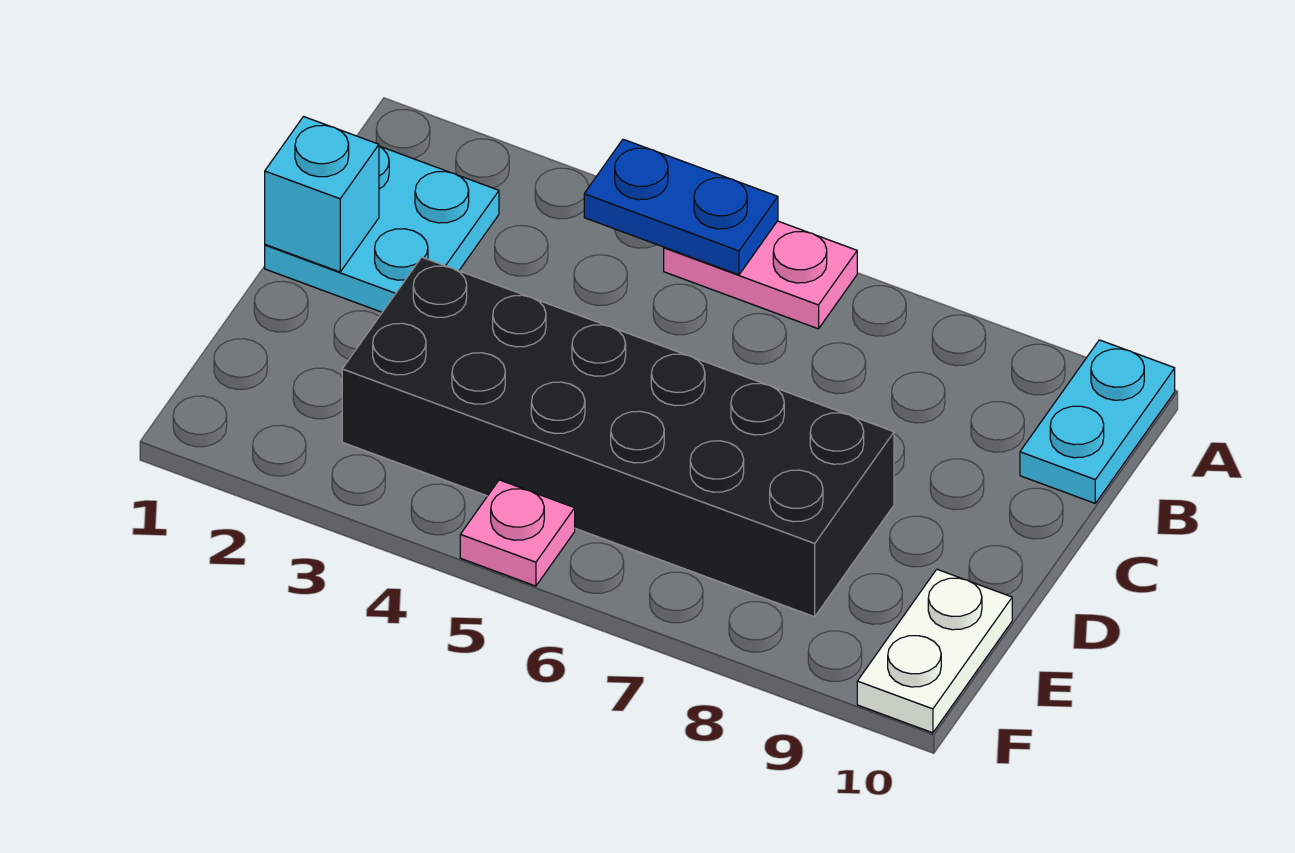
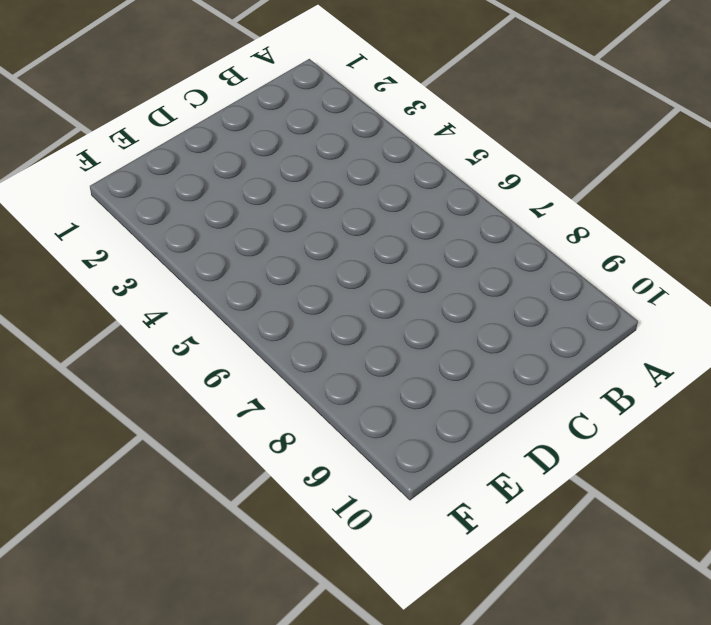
none -> pink plate A5:A6 level 1
none -> cyan plate A10:B10 level 1

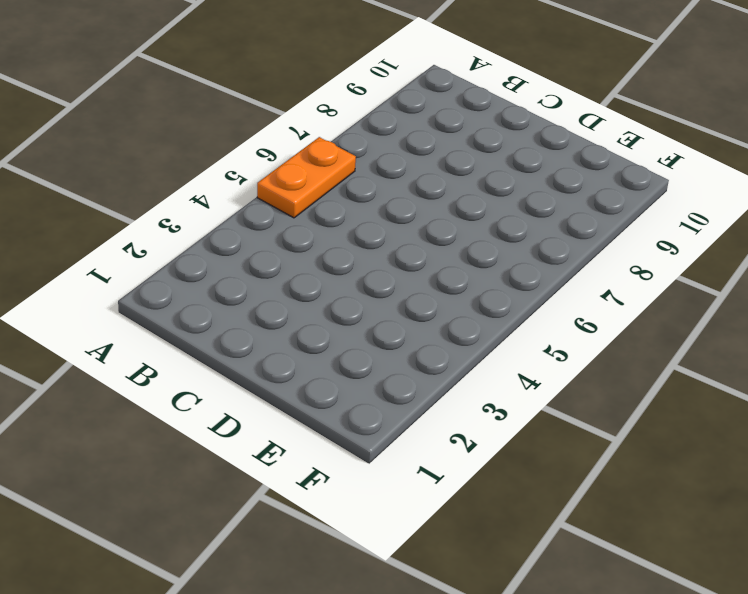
orange plate A5:A6 level 1 -> pink plate A5:A6 level 1
none -> cyan plate A10:B10 level 1
none -> cyan plate B1:C2 level 1

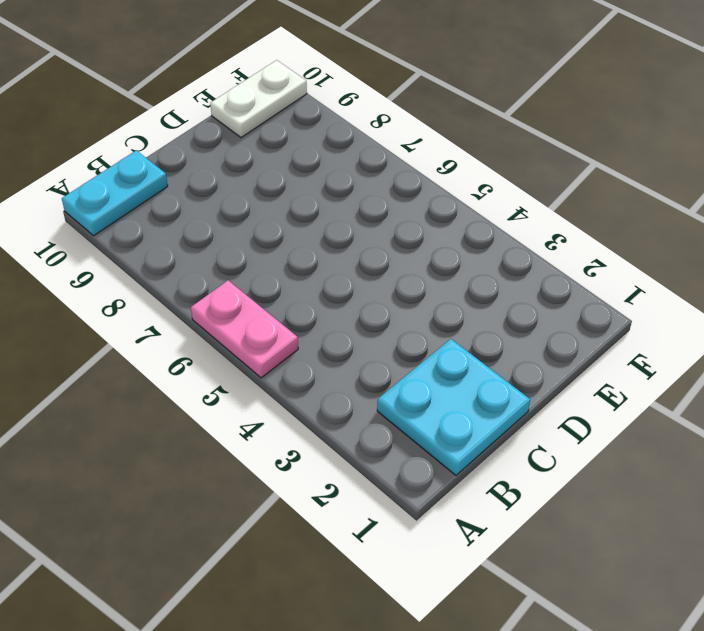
none -> black brick D3:E8 level 1
none -> pink plate F5 level 1

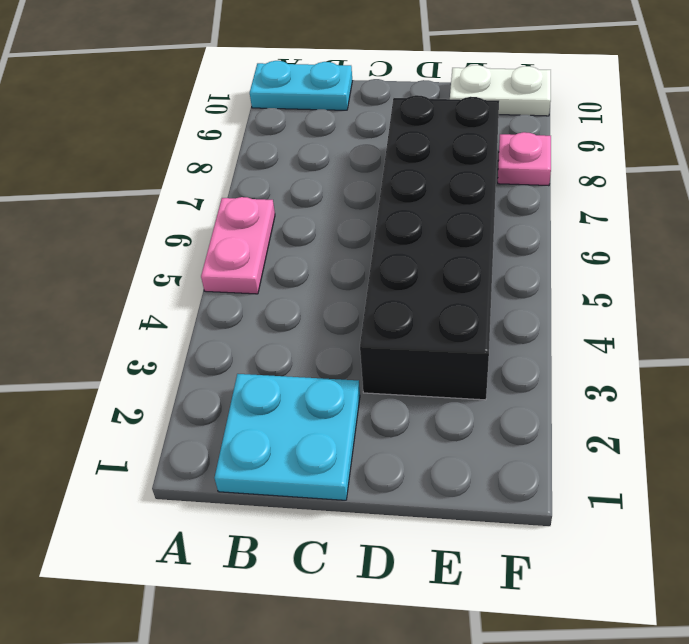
pink plate F8 level 1 -> pink plate F5 level 1
none -> blue plate A4:A5 level 2
none -> cyan brick C1 level 2

